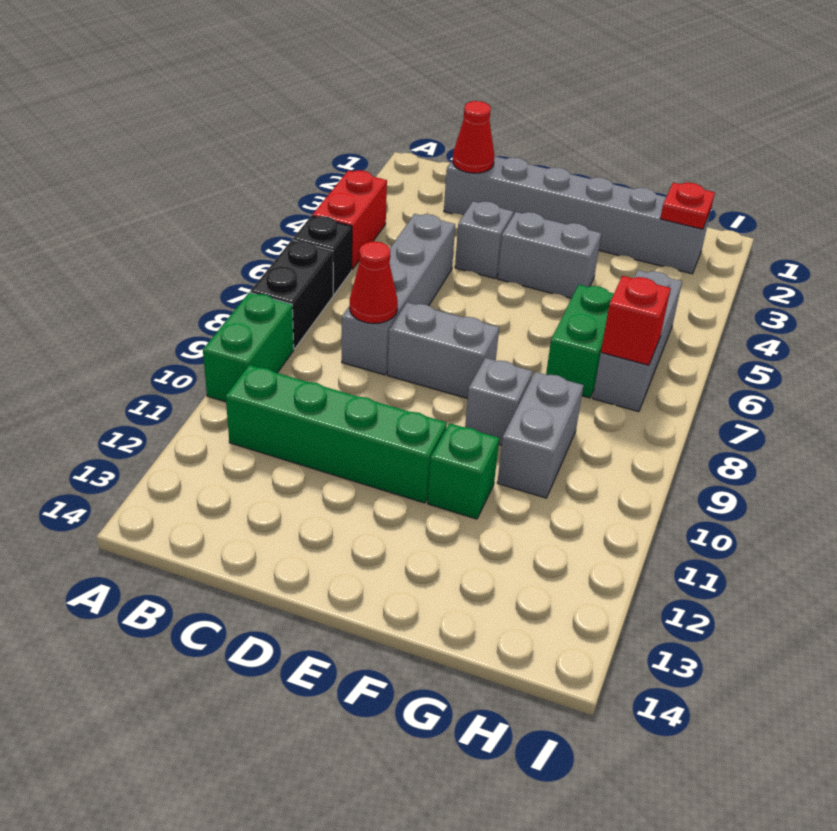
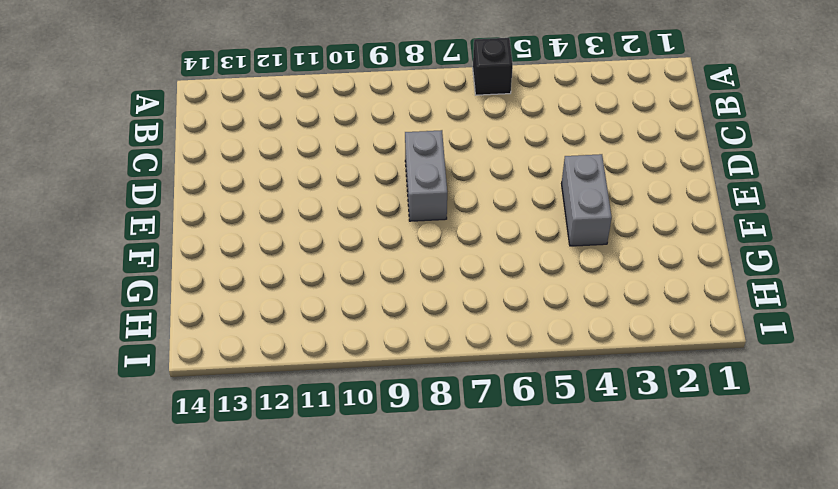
none -> red brick A4:A5 level 1
none -> black brick A7:A8 level 1
none -> green brick A9:A10 level 1

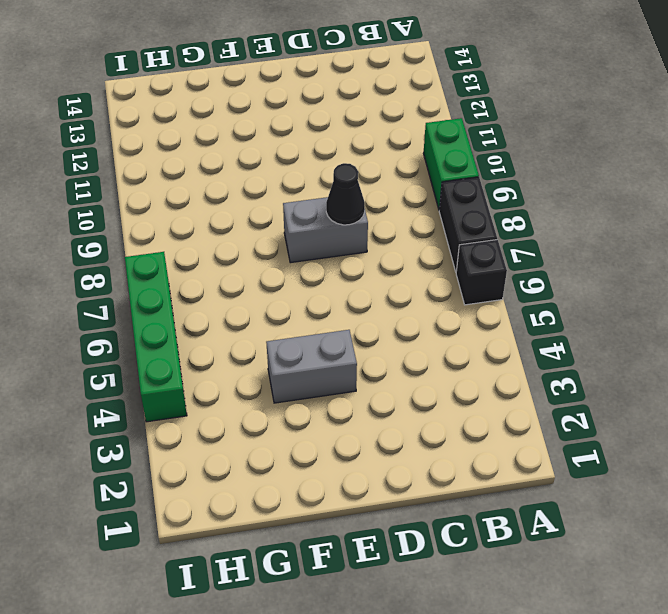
black cone D8 level 2 -> none
green brick I4:I7 level 1 -> green brick B11:E11 level 1
none -> red brick A4:A5 level 1
none -> grey brick C2:H2 level 1
none -> grey brick C5:C8 level 1

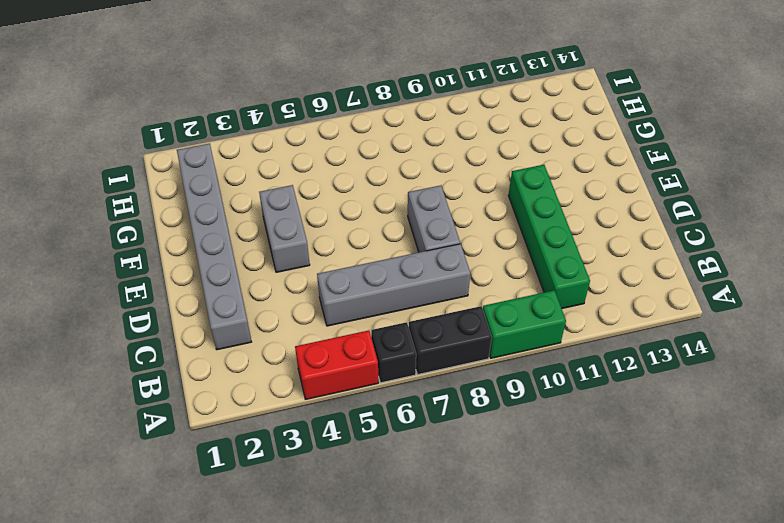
none -> grey brick D4 level 1
none -> grey brick F9 level 1
none -> green brick F11 level 1

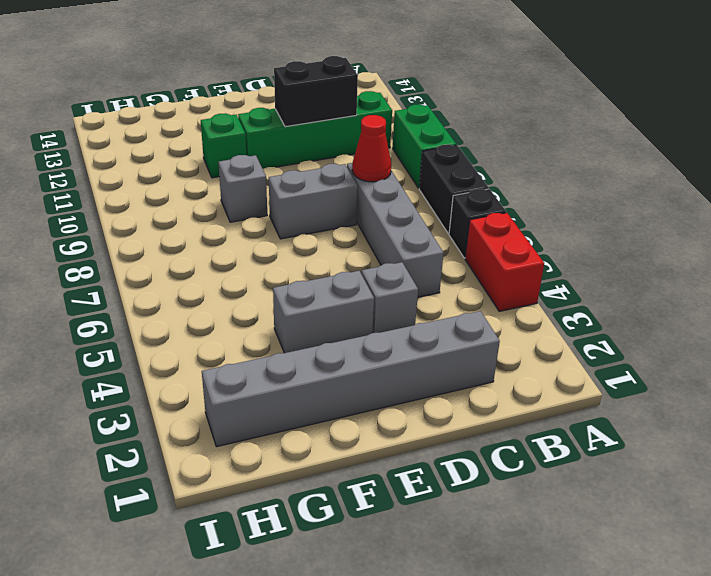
black brick C11:D11 level 2 -> none
none -> green brick G6:G7 level 1
none -> grey brick G9:G10 level 1
none -> grey brick H5:H7 level 1

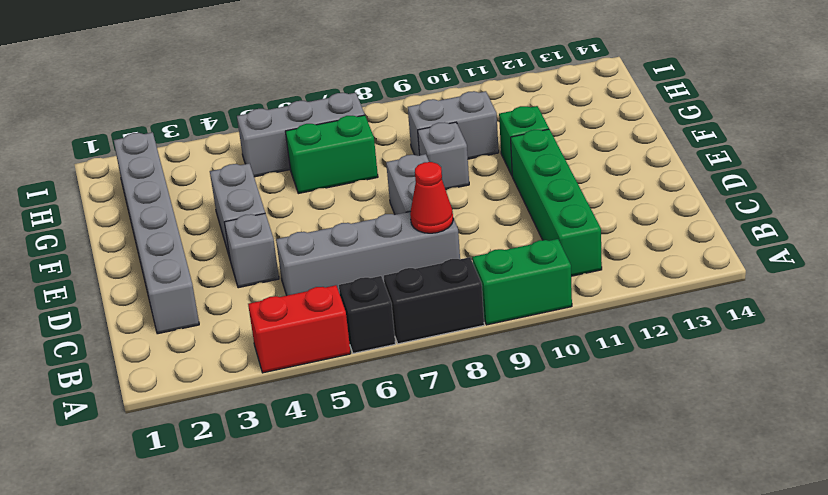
none -> red cone C2 level 2
none -> red plate H2 level 2
none -> red brick H7 level 2

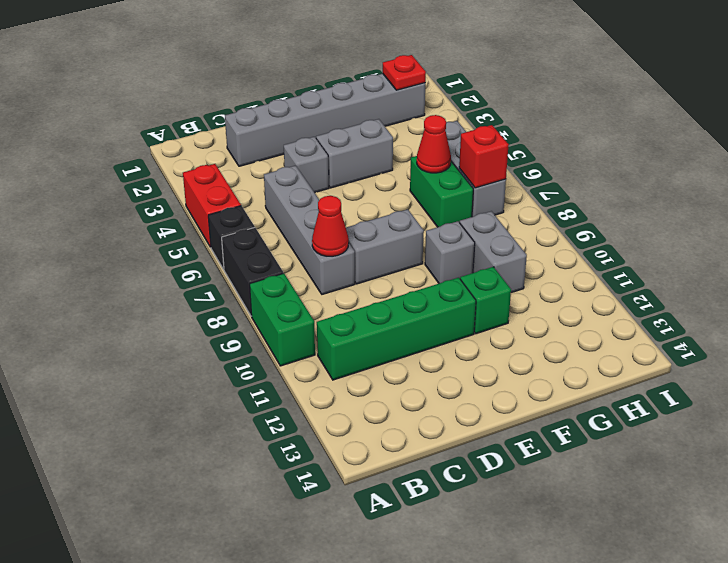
red cone G6 level 2 -> red cone C2 level 2

